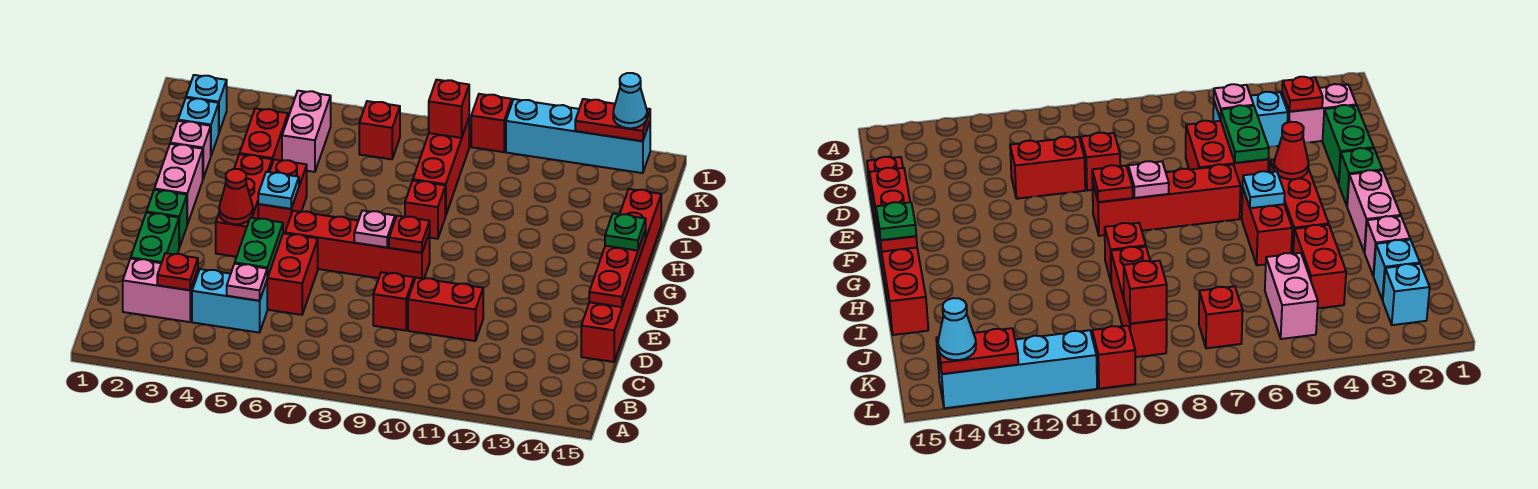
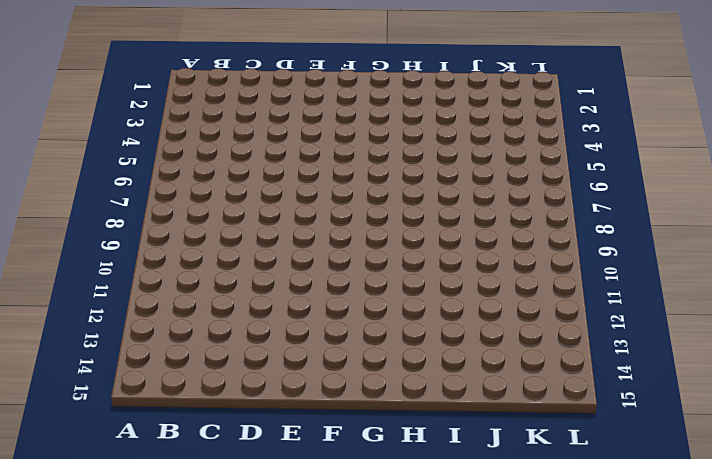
none -> pink brick C2:C3 level 1
none -> cyan brick C4:C5 level 1
none -> green brick D2:E2 level 1
none -> red brick D5:E6 level 1

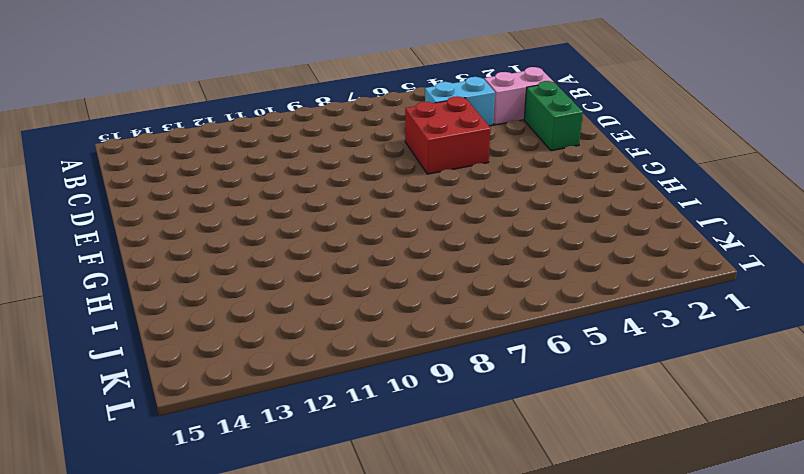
none -> red brick D9 level 1
none -> red brick D10:D11 level 1
none -> red brick D15:I15 level 1
none -> green brick F2 level 1

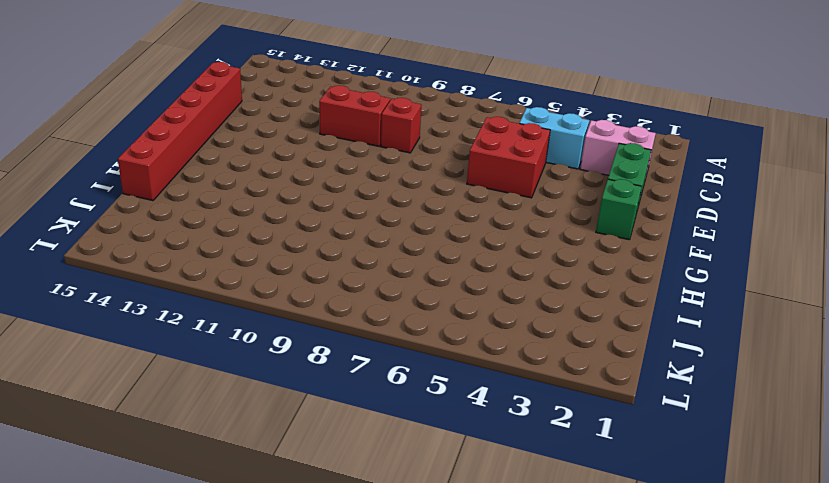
none -> red brick F4:H4 level 1
none -> red brick F6:F9 level 1
none -> pink brick G2:H2 level 1
none -> red brick G5:H5 level 1

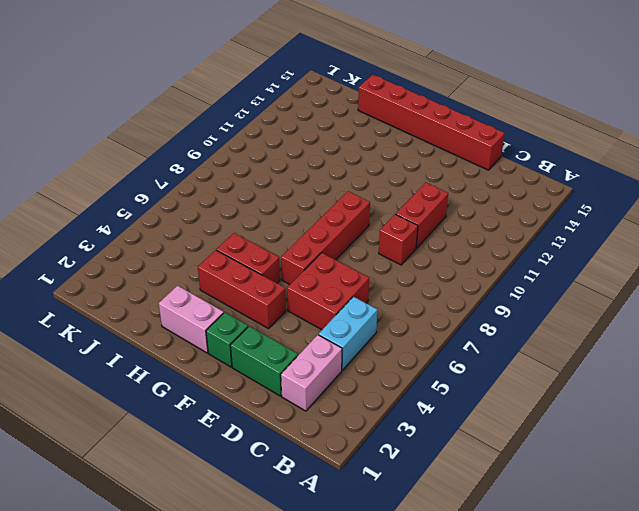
none -> red brick H9 level 1
none -> pink brick I2 level 1
none -> red brick I4:J4 level 1
none -> red brick I9:K9 level 1

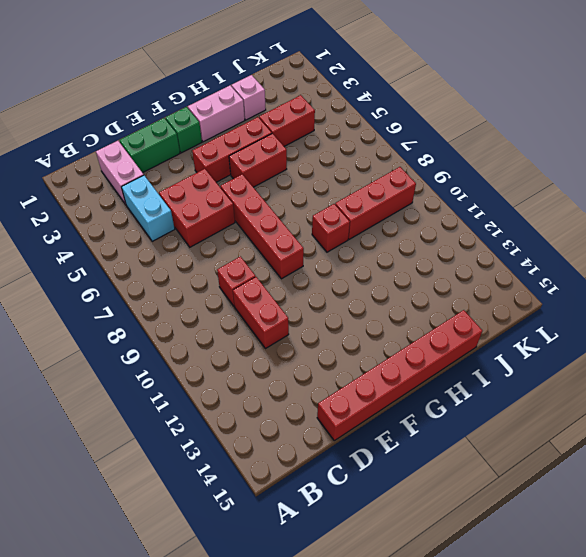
none -> cyan brick J2 level 1
none -> pink brick J5:K5 level 1
none -> cyan brick K2 level 1
none -> red brick K7 level 1

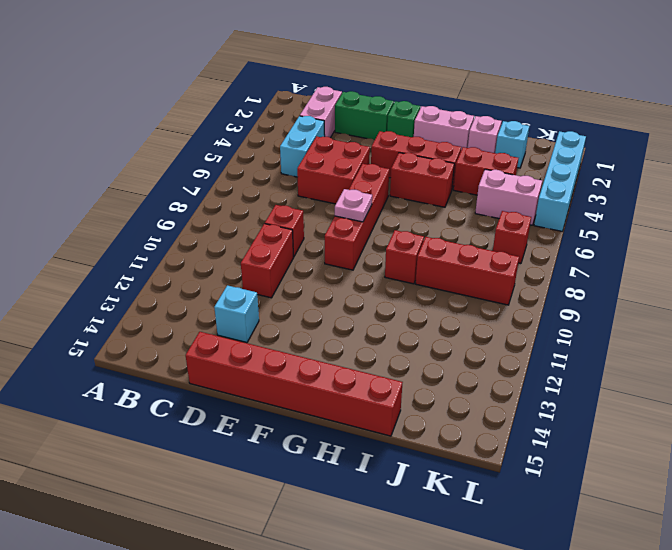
cyan brick D13 level 1 -> cyan brick K2 level 1
cyan brick L2:L5 level 1 -> cyan brick L11:L14 level 1
none -> red brick L10 level 1
none -> red plate C3 level 2
none -> pink plate C5 level 2
none -> green plate D5:E5 level 2

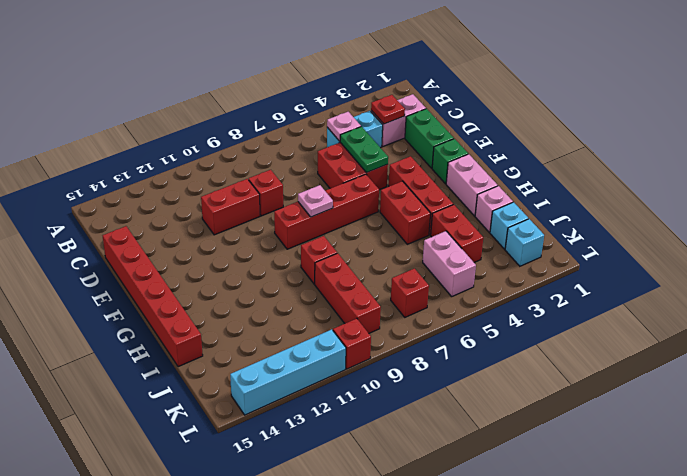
none -> red plate E15:G15 level 2
none -> red cone F4 level 2
none -> red plate F9 level 2
none -> cyan plate G5 level 2

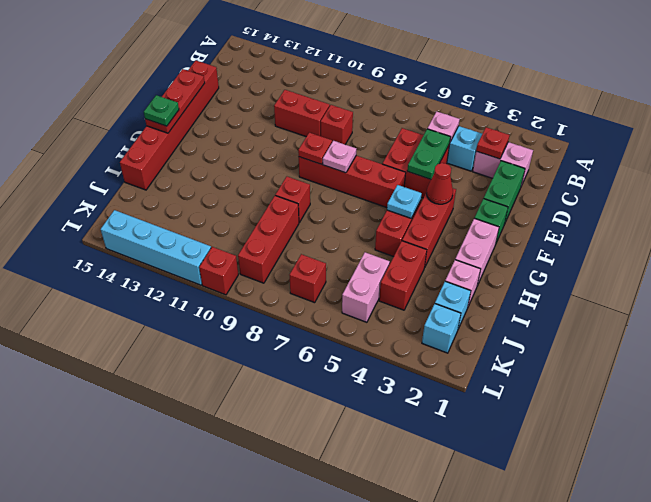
none -> red brick K9 level 2
none -> red plate L13:L14 level 2
none -> cyan cone L14 level 3

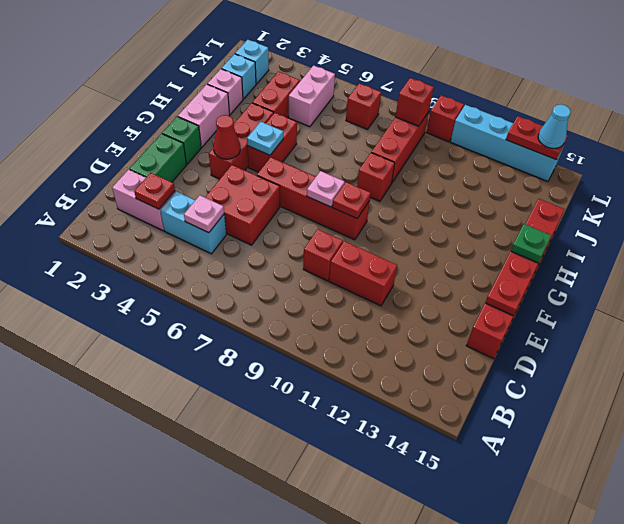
none -> green plate D5:E5 level 2

